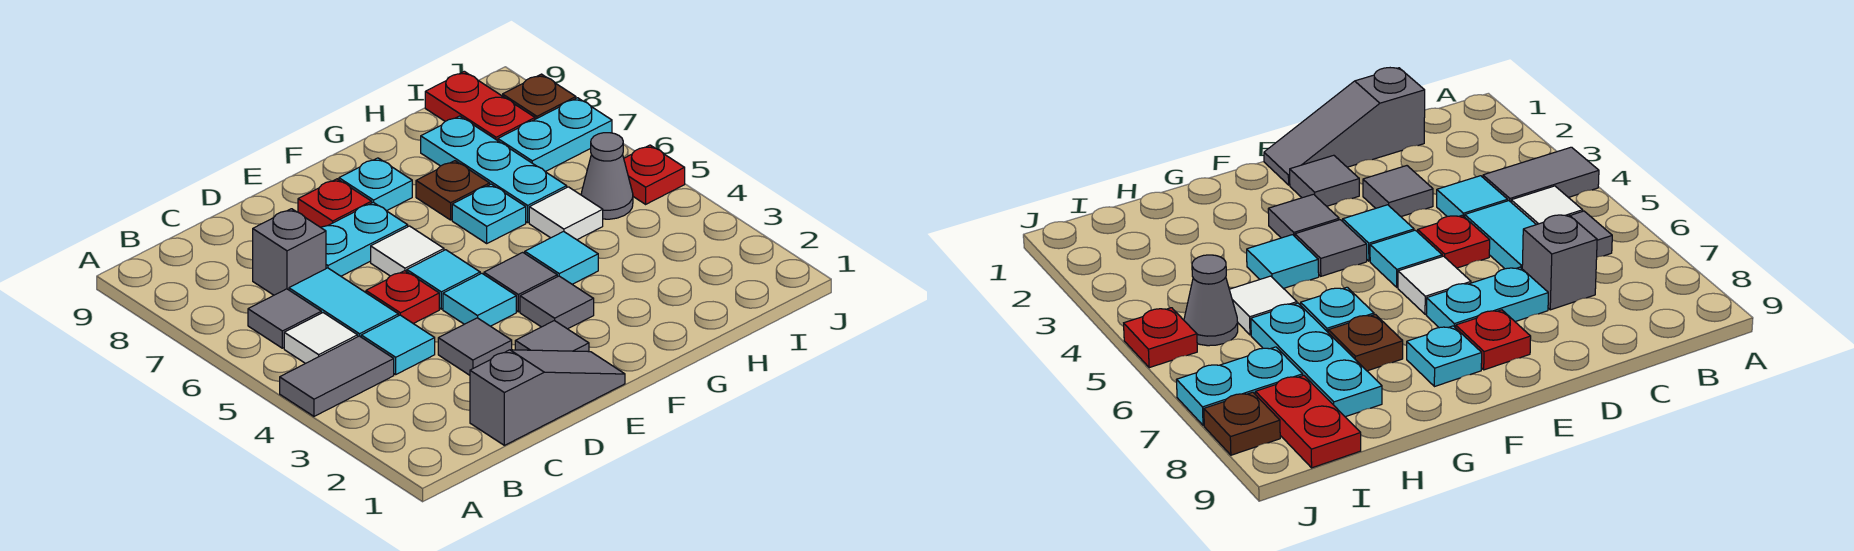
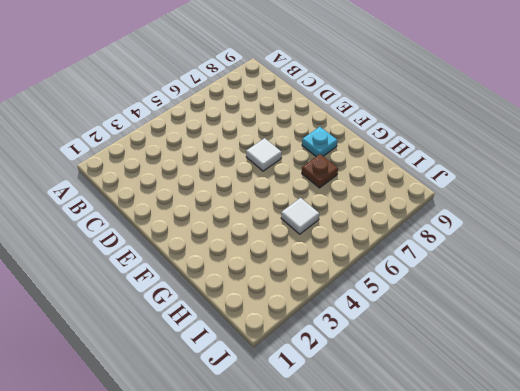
none -> grey tile A4:B4 level 1
none -> white tile B5 level 1
none -> grey tile B6 level 1

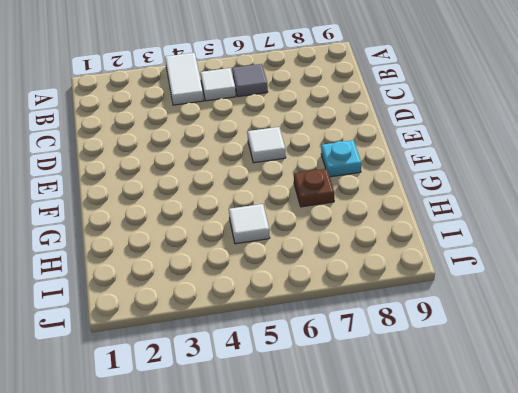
white tile A4:B4 level 1 -> grey tile A4:B4 level 1
none -> grey slope C1:E1 level 1 top C
none -> cyan tile C4 level 1
none -> cyan tile C5:C6 level 1

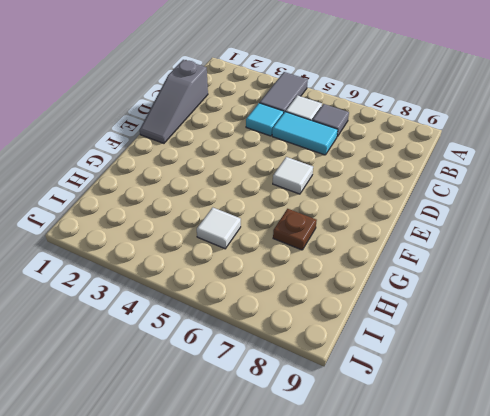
none -> grey brick C7 level 1
none -> grey tile D3 level 1
none -> red plate D5 level 1

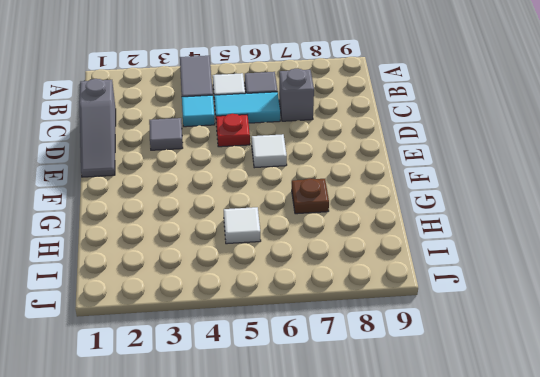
none -> cyan plate D7:E7 level 1
none -> grey tile E2 level 1
none -> cyan tile E4 level 1

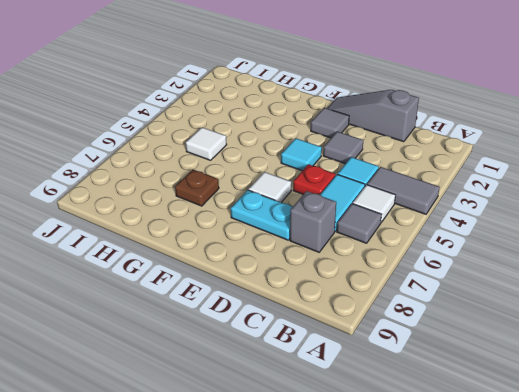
none -> cyan tile E5 level 1
none -> red plate E8 level 1
none -> grey tile F3 level 1

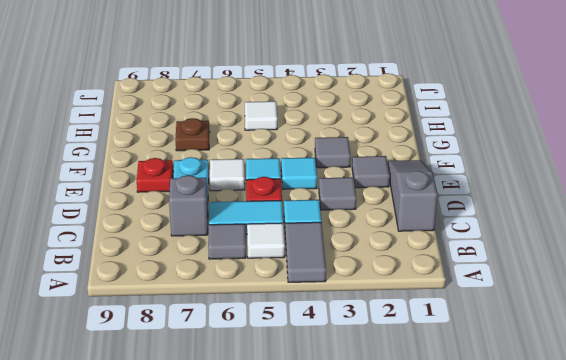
none -> grey tile F4 level 1
none -> cyan plate F8 level 1
none -> cyan tile G4 level 1

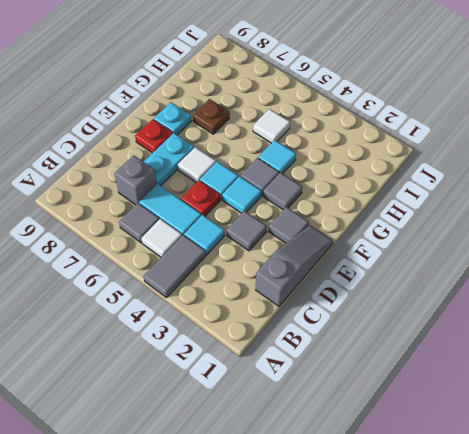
none -> cyan plate G6 level 1
none -> cyan plate H6:H8 level 1
none -> grey cone I5 level 1

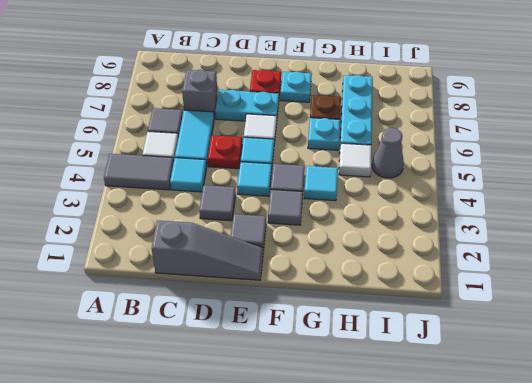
none -> cyan plate I7:J7 level 1
none -> red plate I8:I9 level 1
none -> red plate J5 level 1

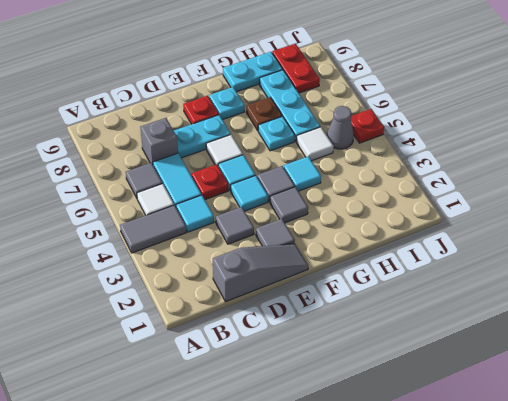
cyan plate G9:H9 level 1 -> cyan plate I7:J7 level 1
none -> brown plate J8 level 1

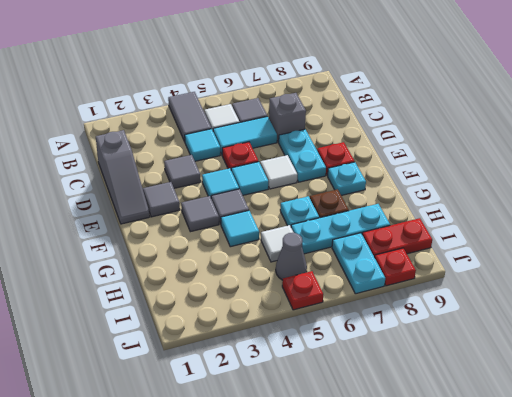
red plate J8 level 1 -> brown plate J8 level 1

